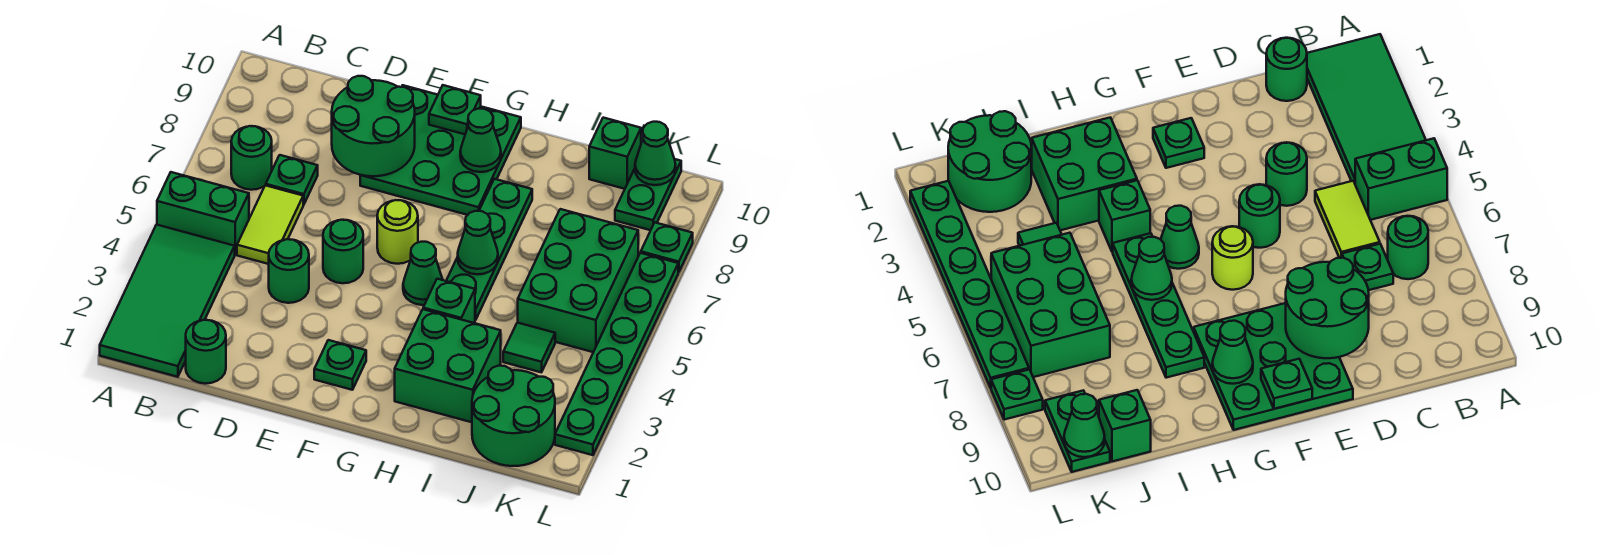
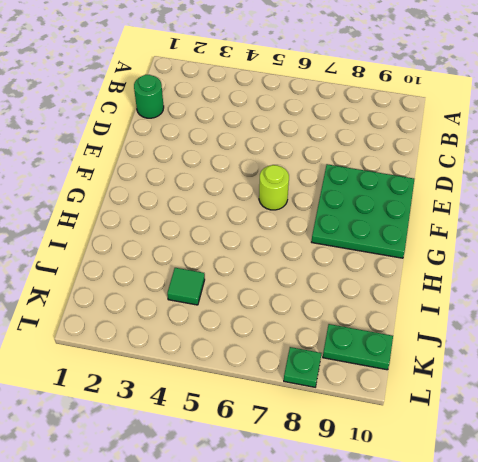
none -> green tile A1:B4 level 1
none -> green brick A5:B5 level 1
none -> green round brick B7 level 1

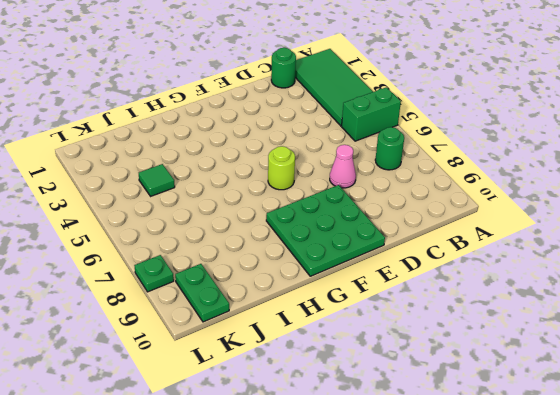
pink cone D7 level 1 -> none
none -> lime tile C5:C6 level 1
none -> green plate C7 level 1
none -> green round brick D4 level 1

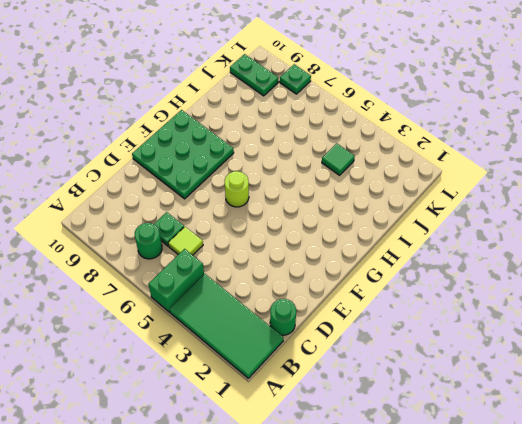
lime tile C6 level 1 -> lime tile C5:C6 level 1
none -> green round brick D4 level 1
none -> green round brick E5 level 1
none -> green plate F2 level 1

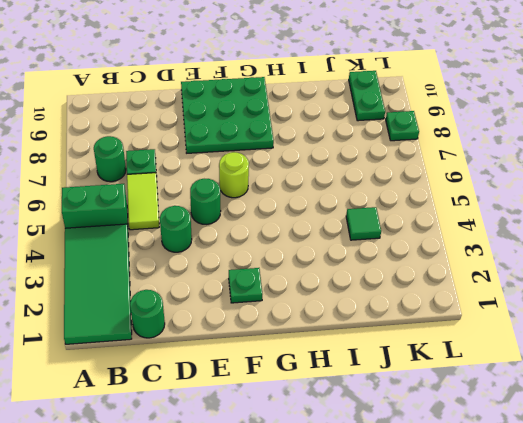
none -> green cone G5 level 1
none -> green brick H2:I3 level 1
none -> green brick H4 level 1

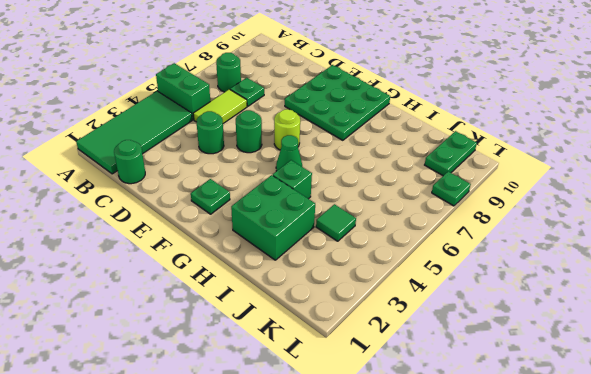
none -> green plate H5:H8 level 1
none -> green round brick J1:K2 level 1
none -> green brick J5:K7 level 1

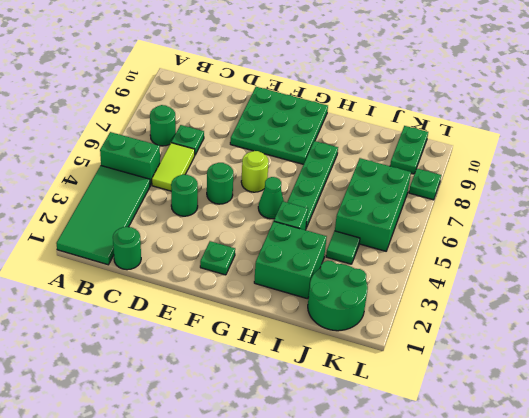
none -> green brick J10 level 1
none -> green plate L2:L7 level 1
none -> green round brick D8:E9 level 2

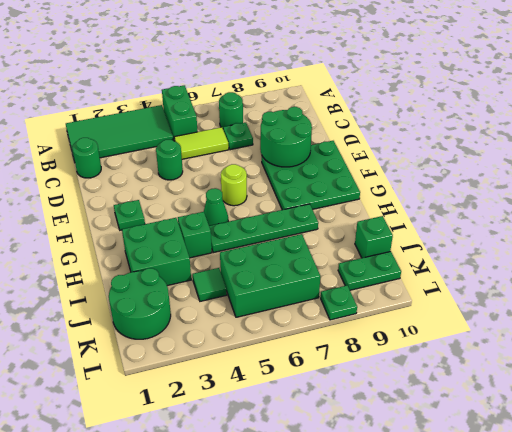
none -> green round brick E5 level 1
none -> green plate L2:L7 level 1
none -> green plate F10 level 2

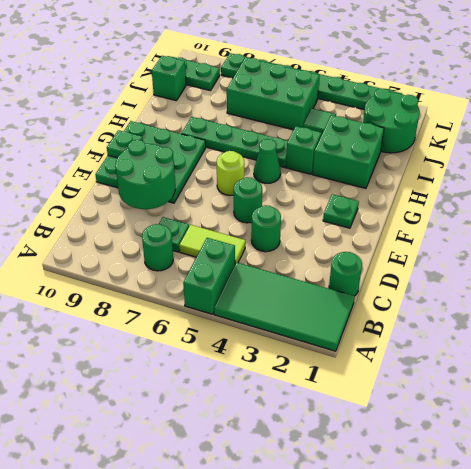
none -> green cone G9 level 2
none -> green cone H6 level 2
none -> green cone K10 level 2

